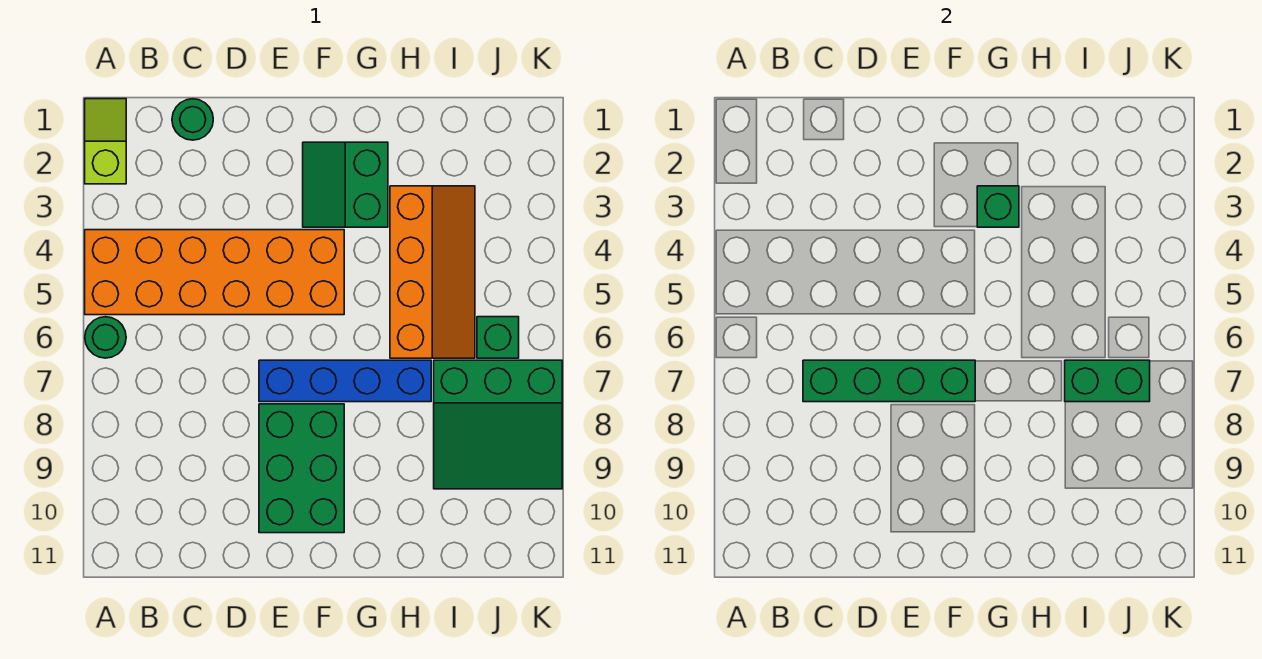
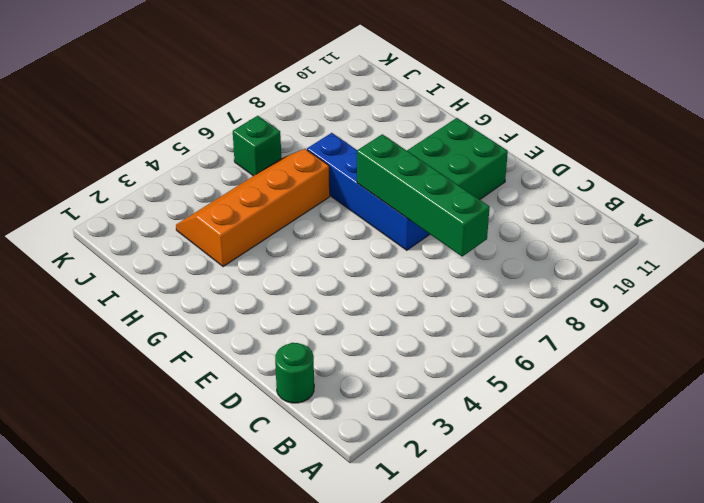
none -> lime slope A1:A2 level 1 top 2
none -> orange brick A4:F5 level 1
none -> green round brick A6 level 1

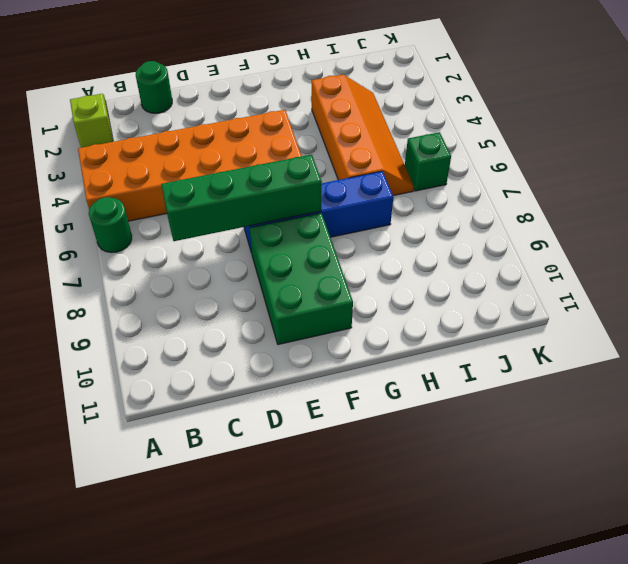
none -> green slope F2:G3 level 1 top G
none -> green slope I7:K9 level 1 top 7
none -> green brick G3 level 2

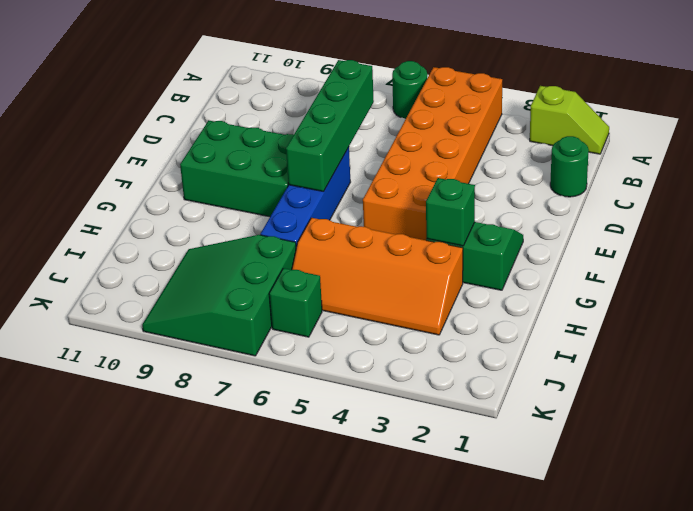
none -> green brick I7:J7 level 2

